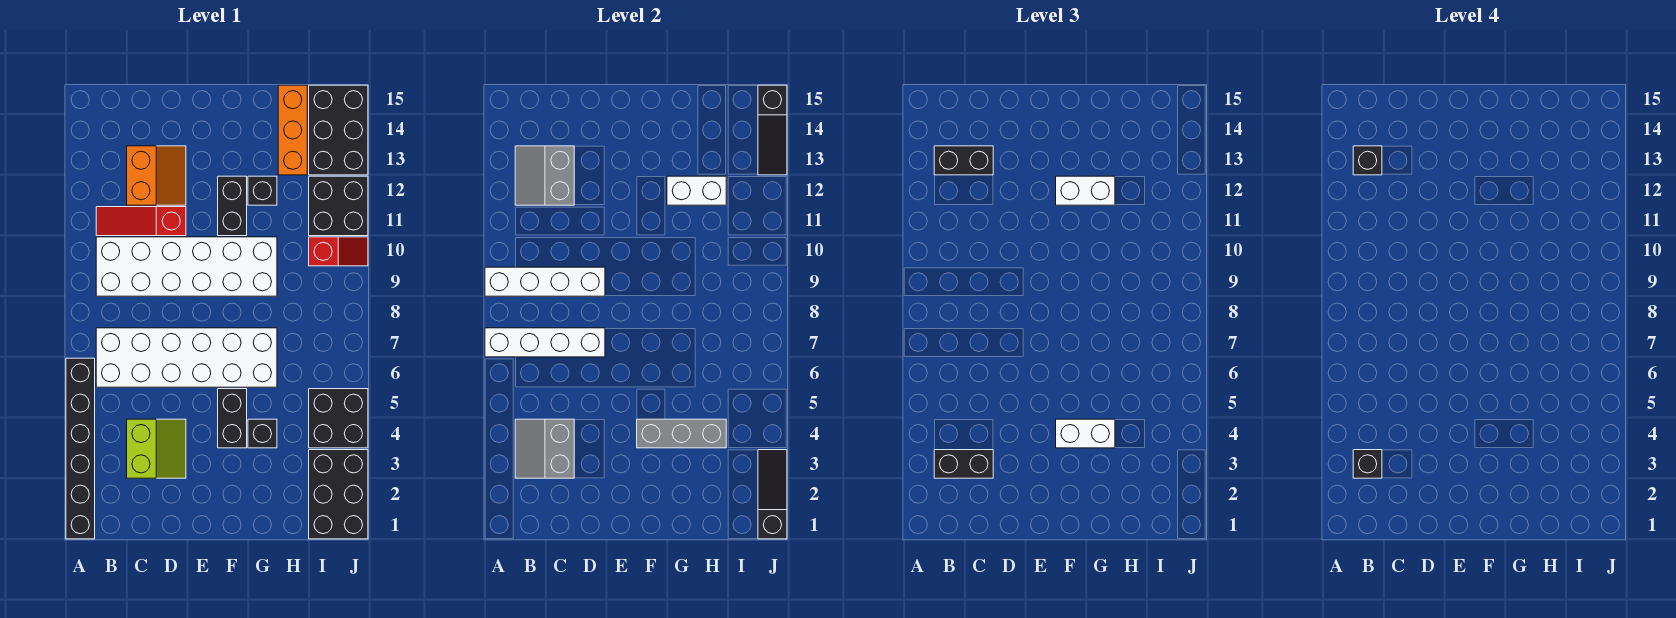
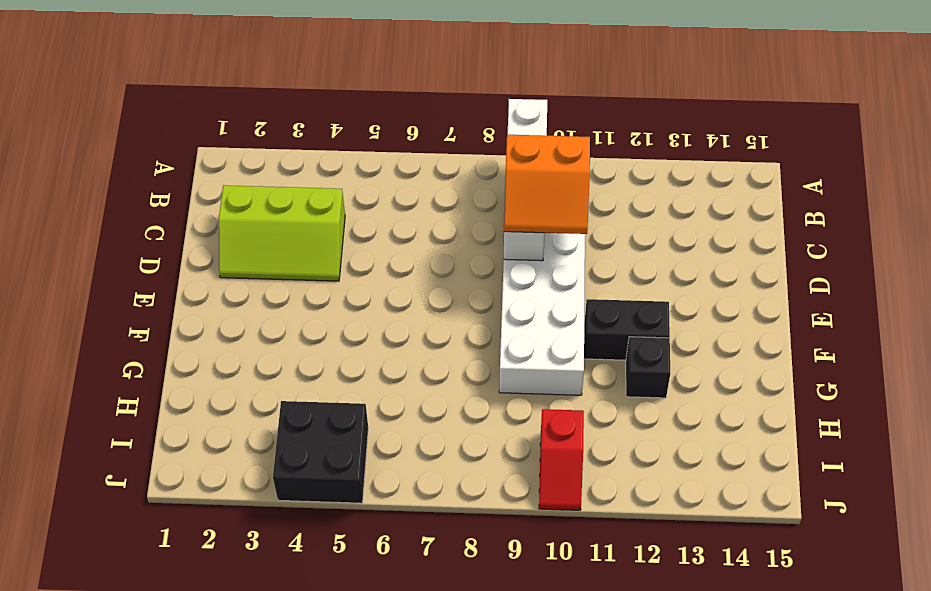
lime slope C2:D4 level 1 top C -> lime slope C3:D4 level 1 top C
orange slope C9:D10 level 3 top C -> orange slope C12:D13 level 1 top C
none -> black brick A1:A6 level 1
none -> white brick B6:G7 level 1
none -> red slope B11:D11 level 1 top D
none -> black brick F4:F5 level 1

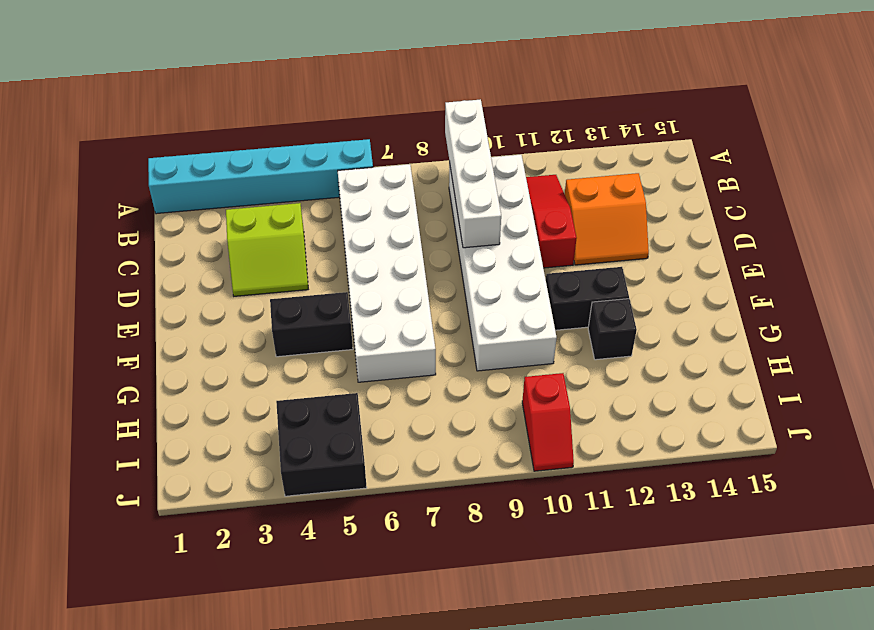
cyan brick A1:A6 level 1 -> black brick A1:A6 level 1
none -> black brick G4 level 1
none -> orange brick H13:H15 level 1
none -> black brick I1:J3 level 1
none -> black brick I11:J12 level 1

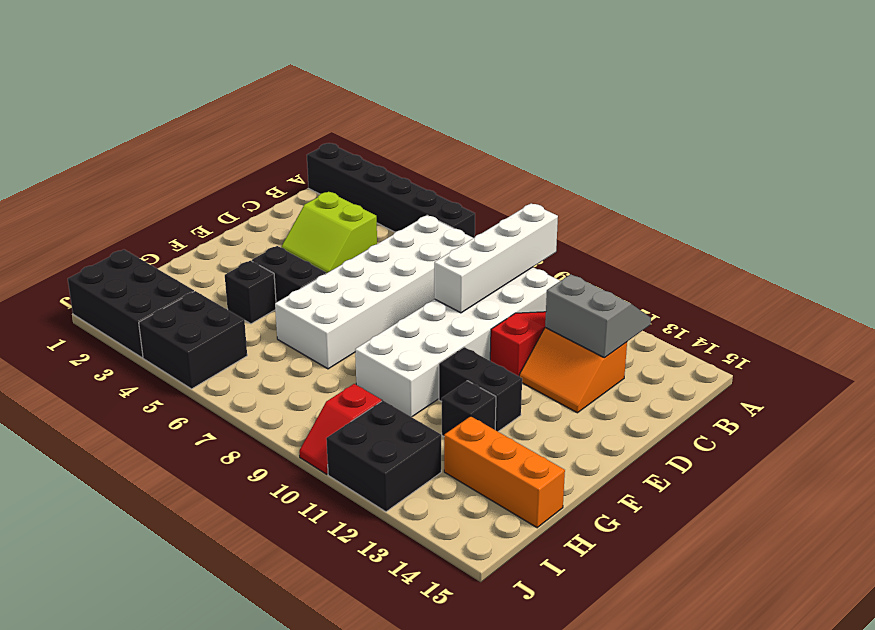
none -> black brick I13:J15 level 1
none -> white brick A7:D7 level 2
none -> grey slope B3:C4 level 2 top C
none -> grey brick F4:H4 level 2

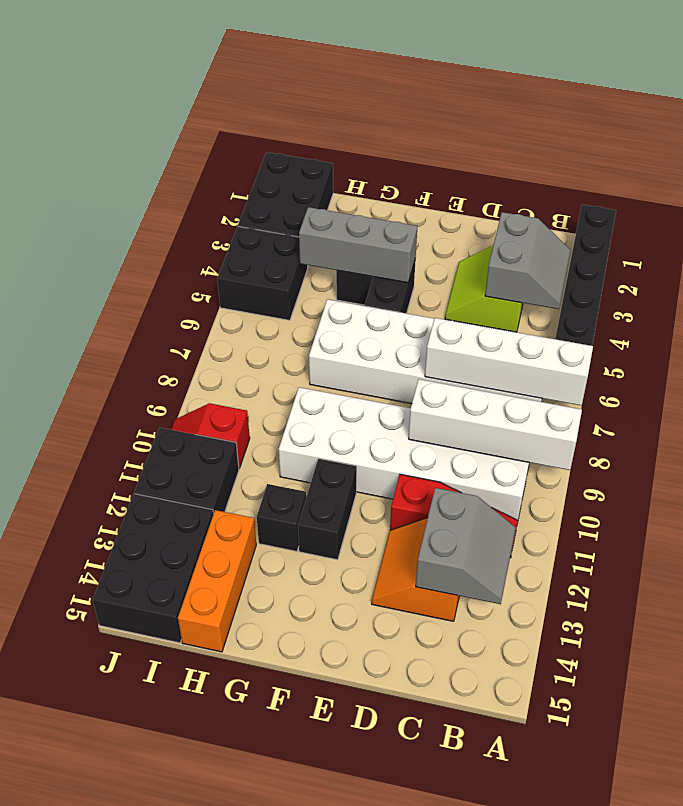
none -> white brick G12:H12 level 2
none -> black slope J1:J3 level 2 top 1
none -> black slope J13:J15 level 2 top 15
none -> black brick B3:C3 level 3

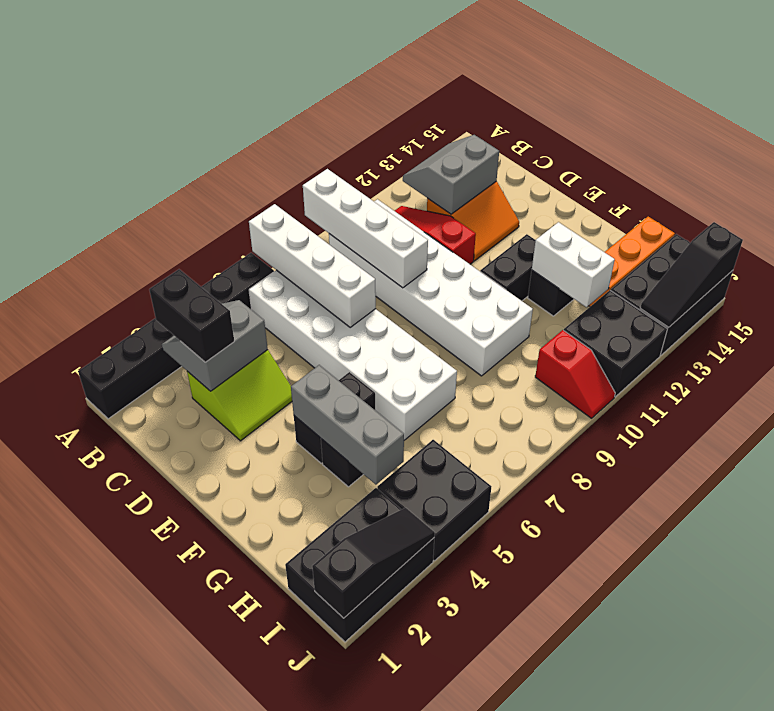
none -> black brick B13:C13 level 3
none -> white brick F4:G4 level 3
none -> white brick F12:G12 level 3
none -> black brick B3 level 4

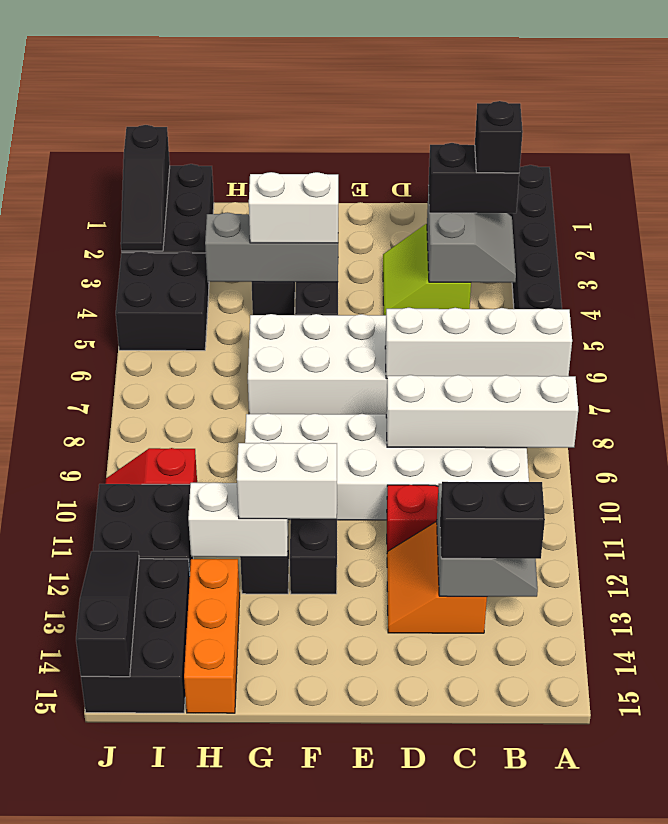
none -> black brick B13 level 4

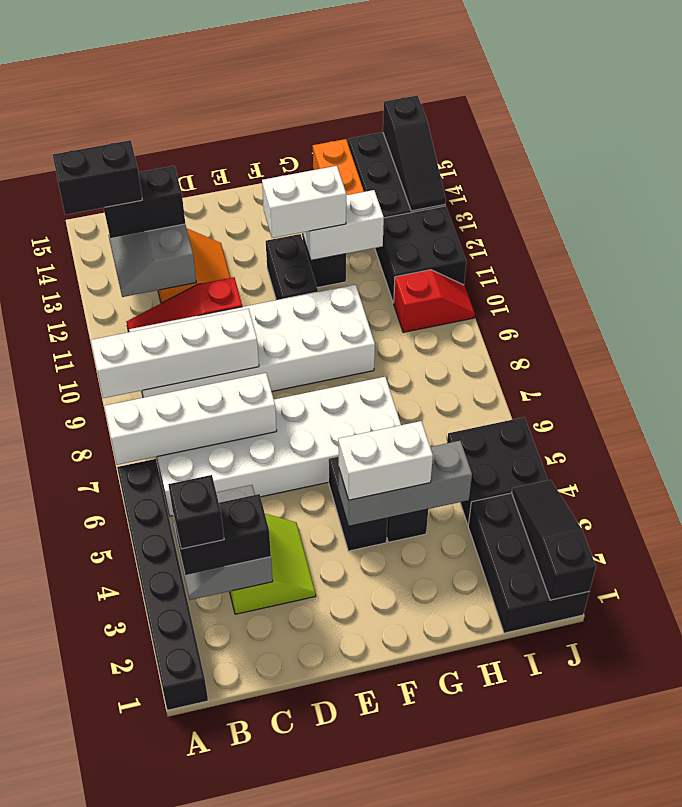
black brick A13:B13 level 4 -> black brick B13 level 4

